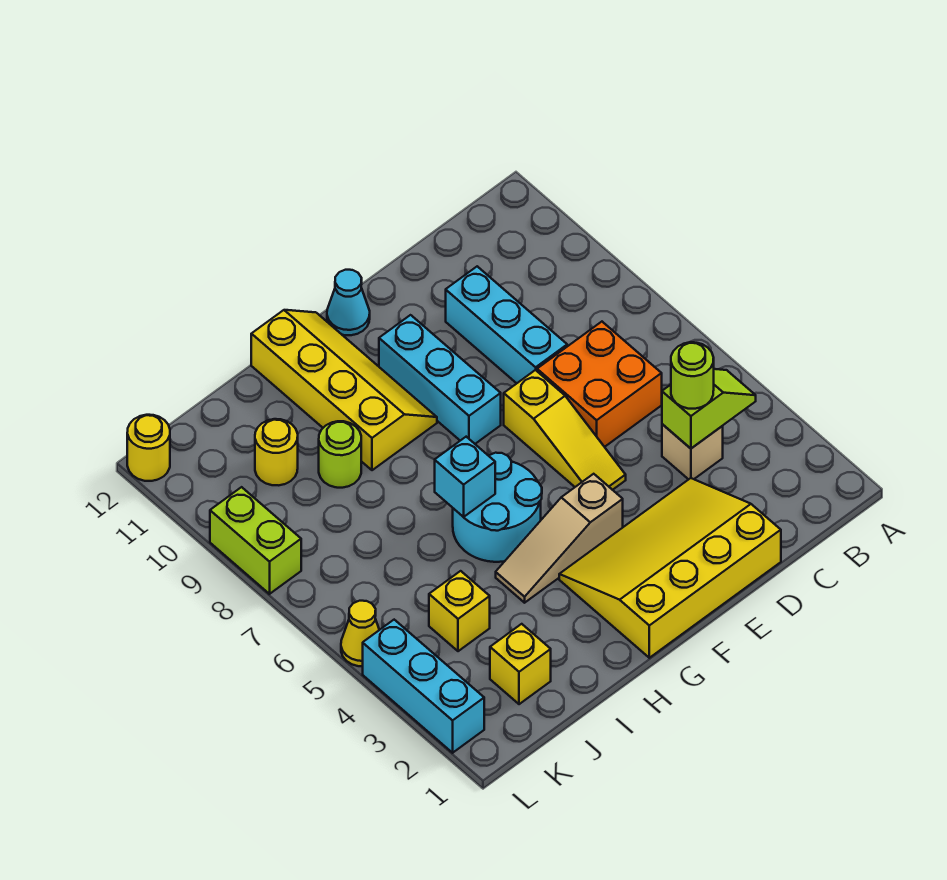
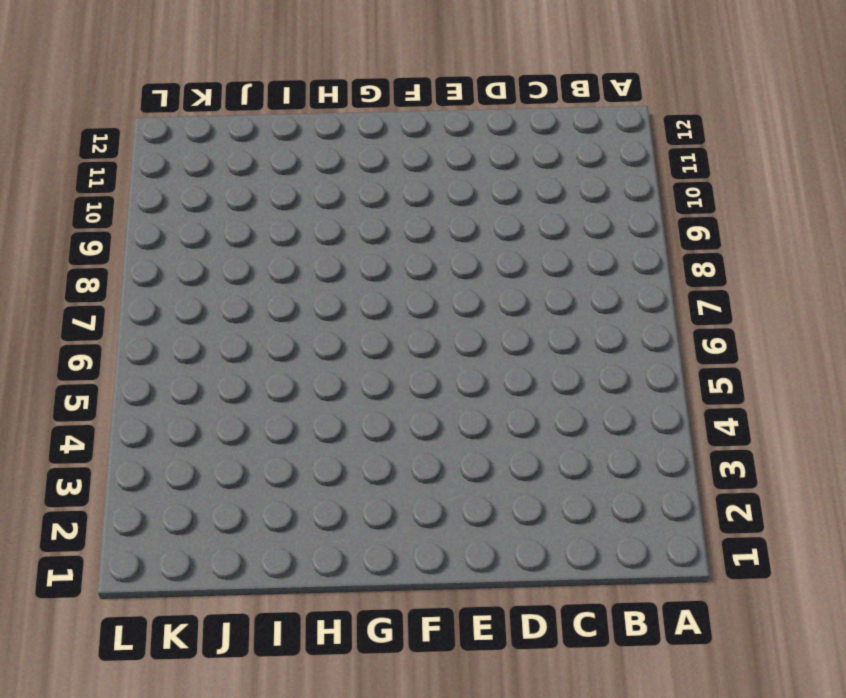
none -> tan brick C4 level 1
none -> orange brick C6:D7 level 1
none -> yellow slope D1:G3 level 1 top 1

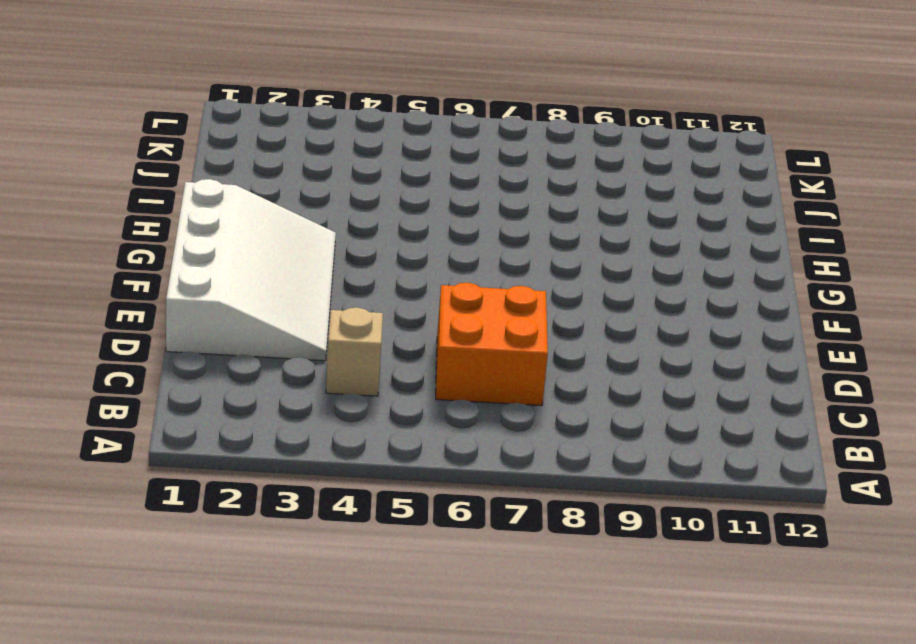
white slope D1:G3 level 1 top 1 -> yellow slope D1:G3 level 1 top 1
none -> cyan brick D8:D10 level 1
none -> yellow slope E5:E7 level 1 top 7
none -> tan slope F4:H4 level 1 top F

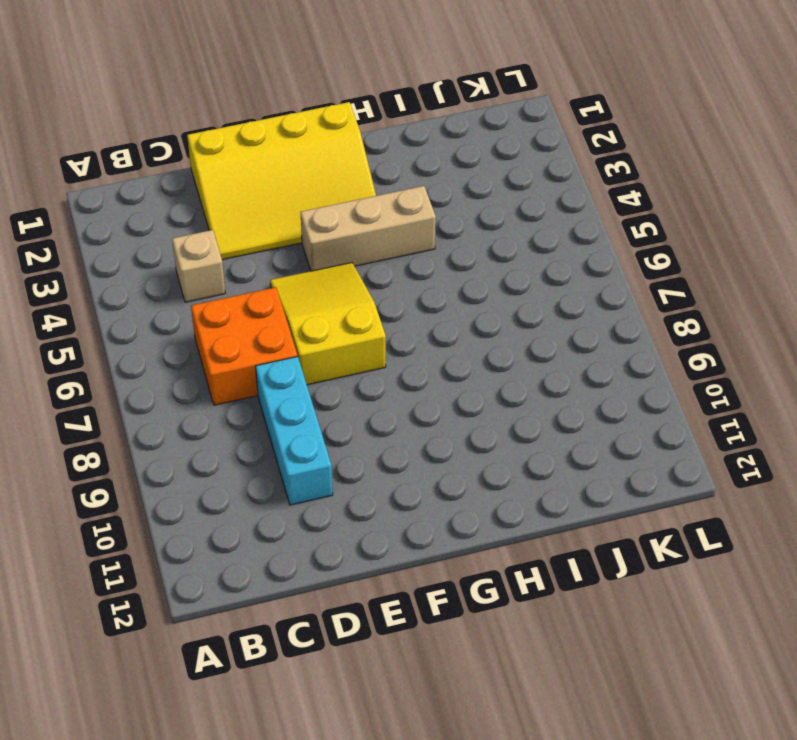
yellow slope E5:F7 level 1 top 7 -> yellow slope E5:E7 level 1 top 7
tan brick F4:H4 level 1 -> tan slope F4:H4 level 1 top F
none -> cyan brick F8:F10 level 1
none -> cyan cone F12 level 1
none -> cyan round brick G5:H6 level 1

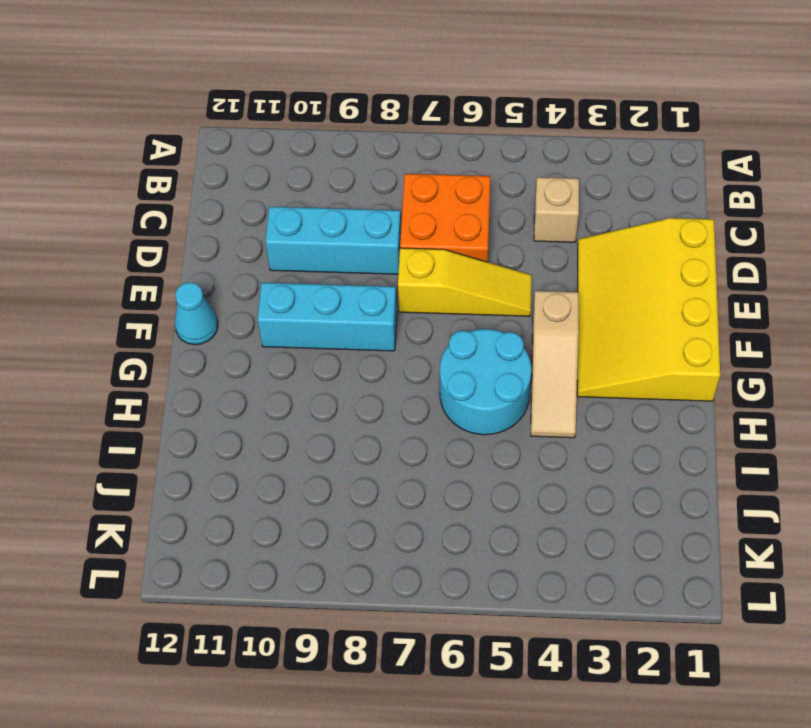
none -> yellow slope G9:H12 level 1 top H
none -> lime round brick I9 level 1
none -> yellow brick J2 level 1

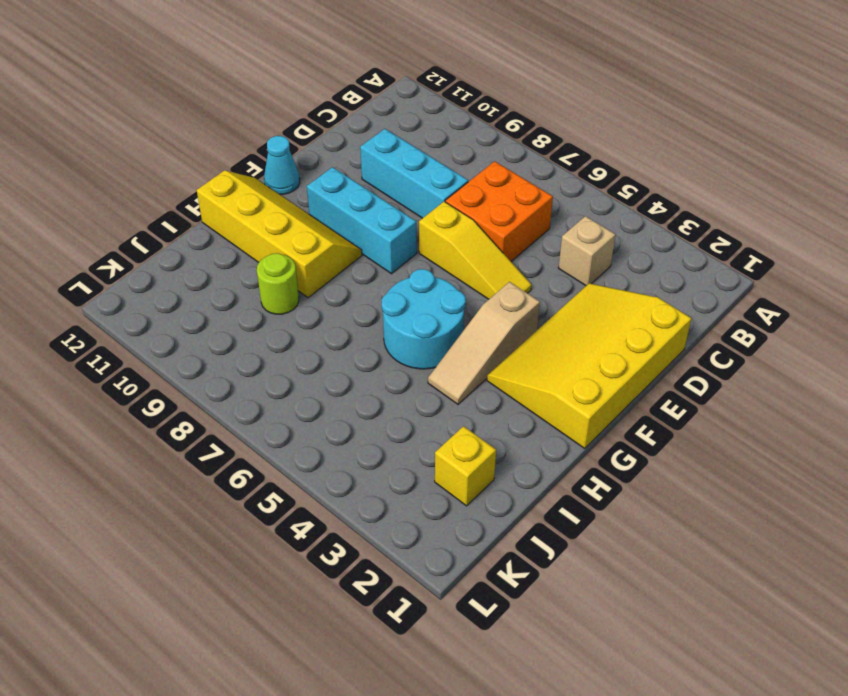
none -> yellow brick J4 level 1
none -> yellow round brick J10 level 1
none -> cyan brick L2:L4 level 1

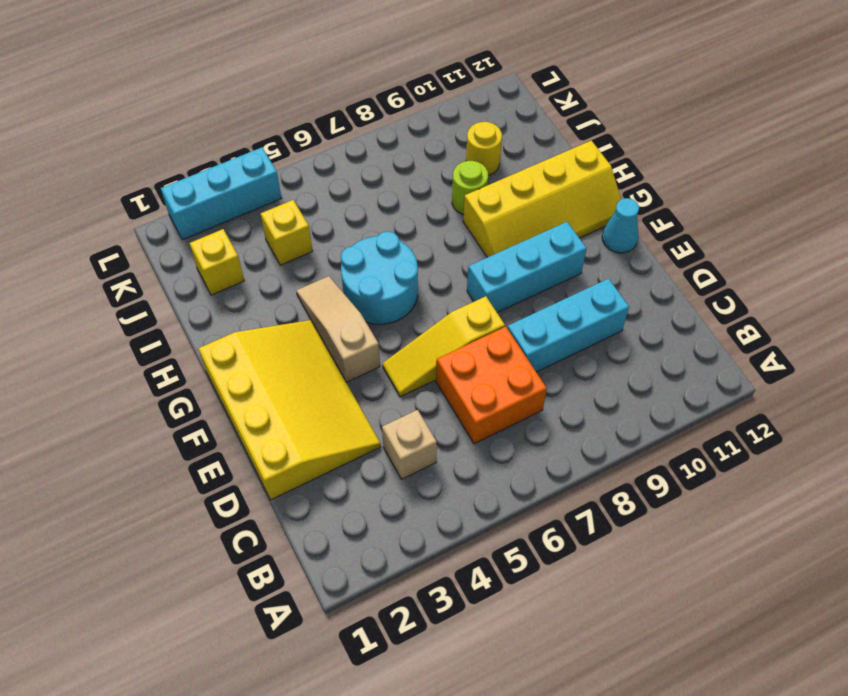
none -> yellow cone L5 level 1
none -> lime brick L8:L9 level 1
none -> yellow round brick L12 level 1

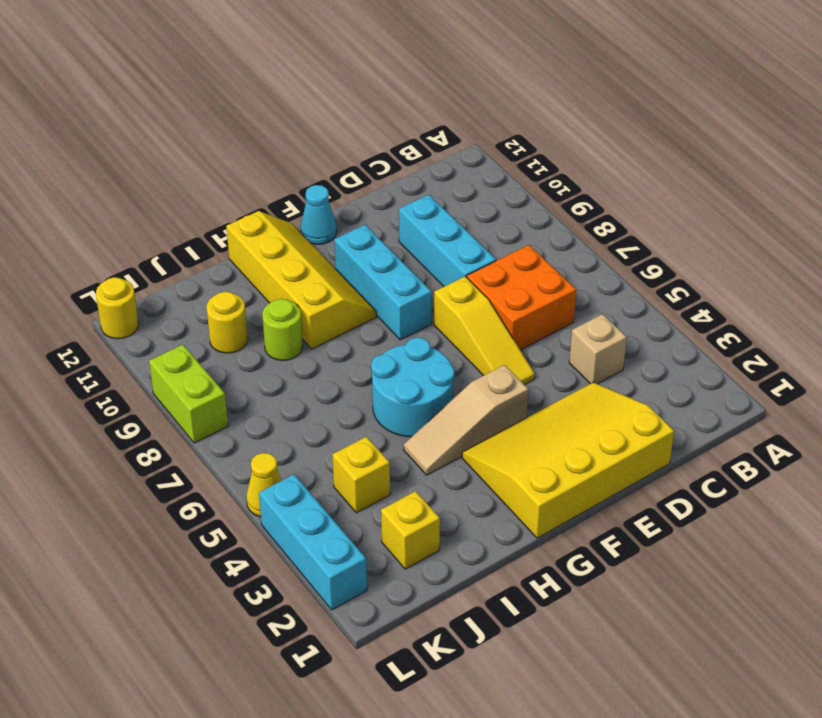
none -> lime slope B4:C4 level 2 top C
none -> cyan brick H6 level 2
none -> lime round brick C4 level 3

